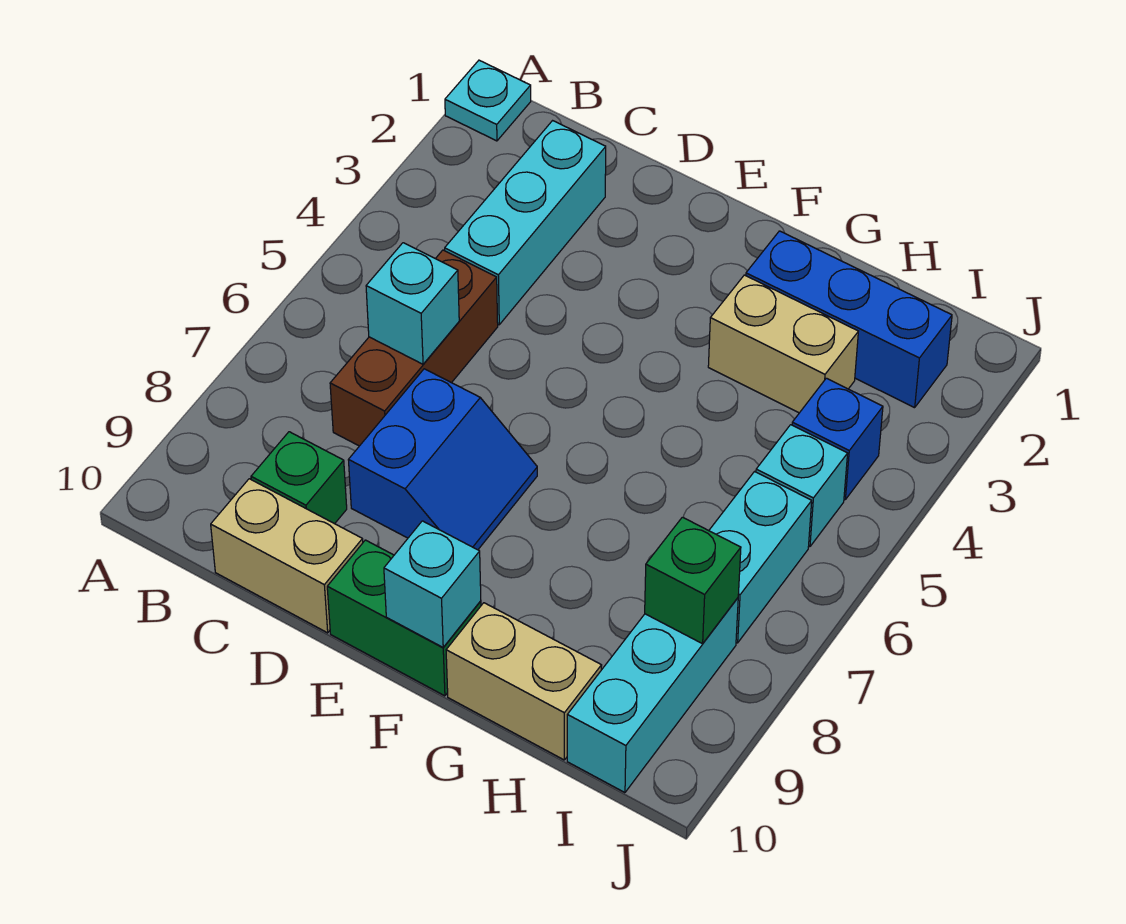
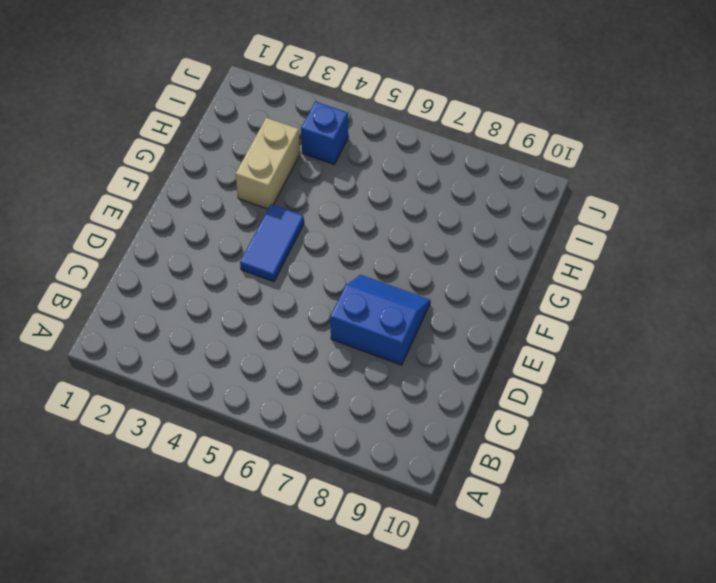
blue tile E4:F4 level 1 -> none
none -> cyan plate A1 level 1
none -> cyan brick C2:C4 level 1
none -> brown brick C5:C7 level 1

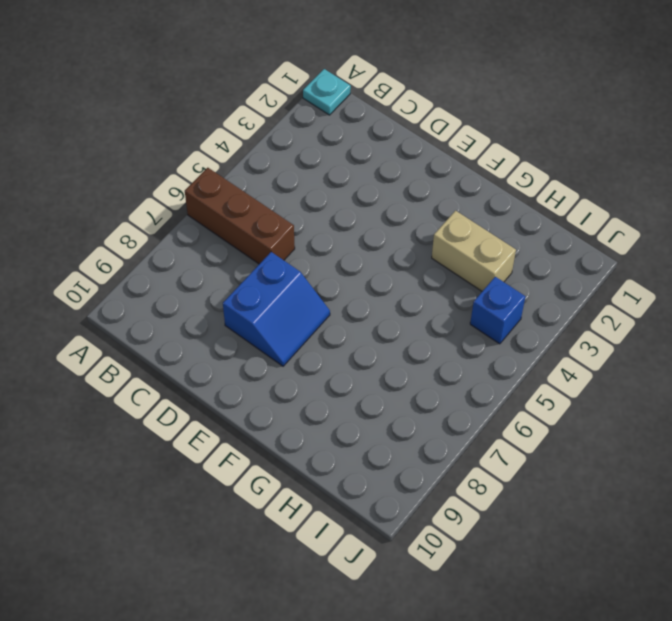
brown brick A6:C6 level 1 -> brown brick C5:C7 level 1
none -> cyan brick C2:C4 level 1
none -> green brick C9 level 1
none -> tan brick C10:D10 level 1

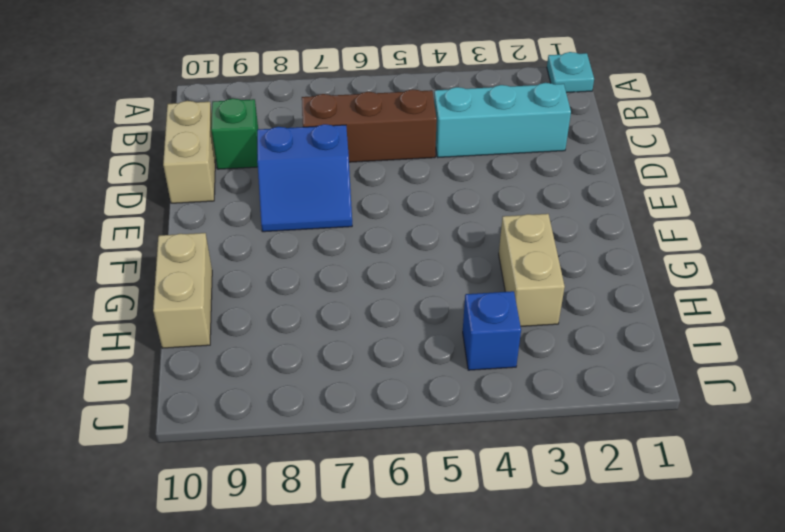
none -> green brick E10:F10 level 1
none -> blue brick G2:I2 level 1
none -> cyan brick I5 level 1

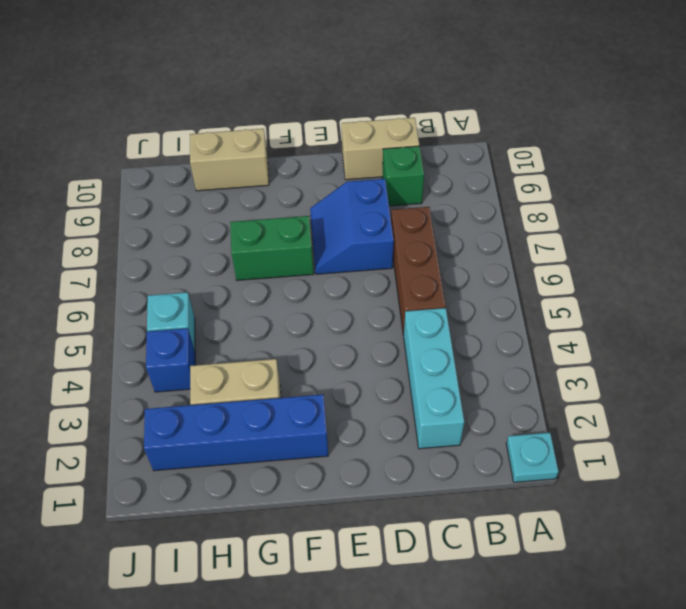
blue brick F2:I2 level 1 -> blue brick G2:I2 level 1
green brick F7:G7 level 1 -> green brick E10:F10 level 1
none -> cyan brick I6:I7 level 1
none -> cyan brick I8:I10 level 1
none -> cyan brick C6 level 2

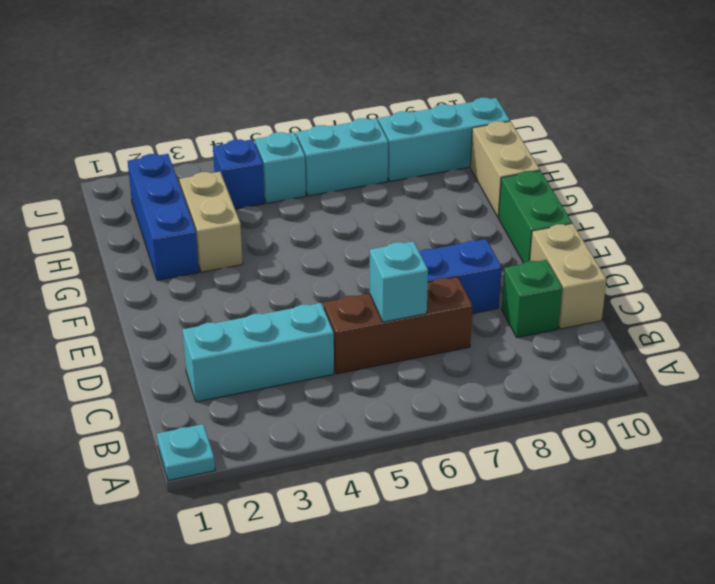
none -> cyan brick F10 level 2
none -> green brick I8 level 2

